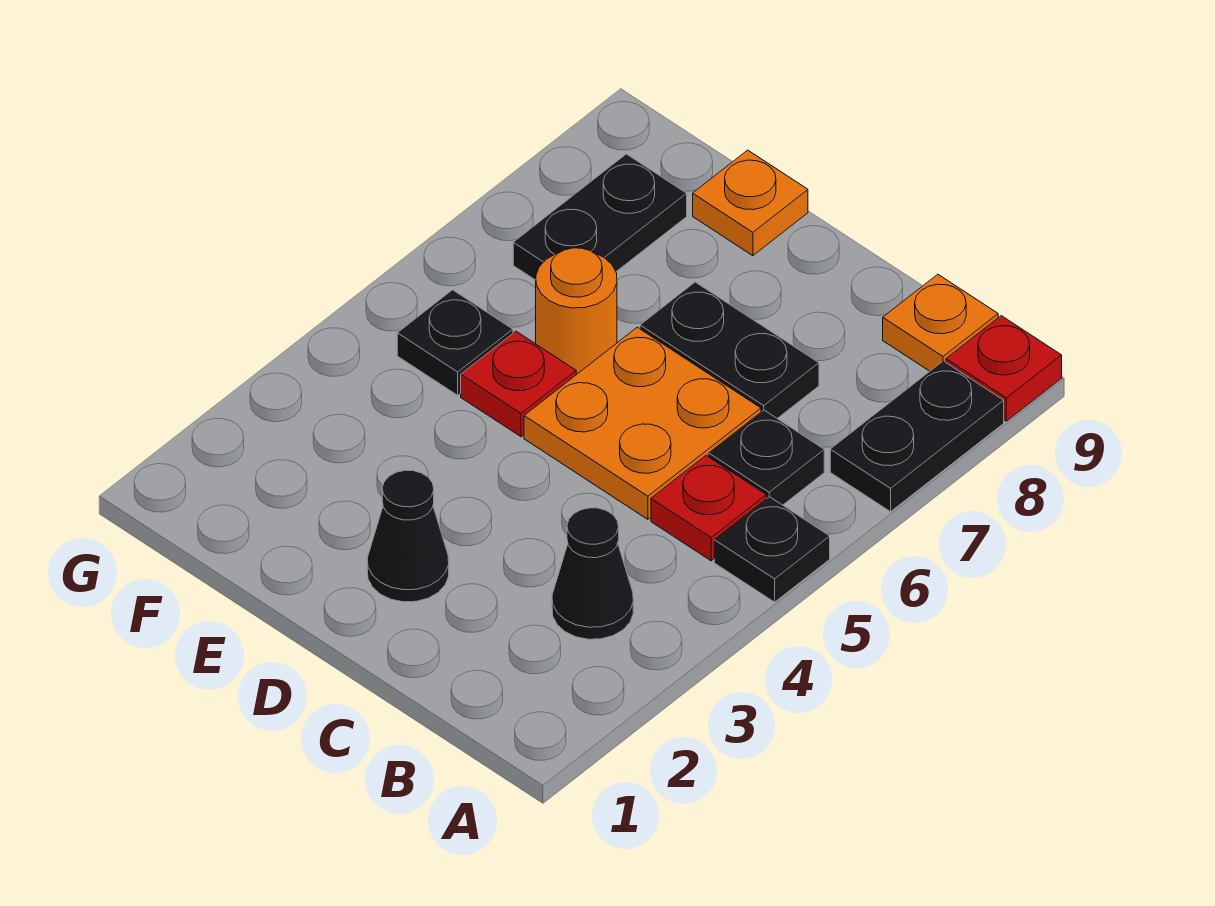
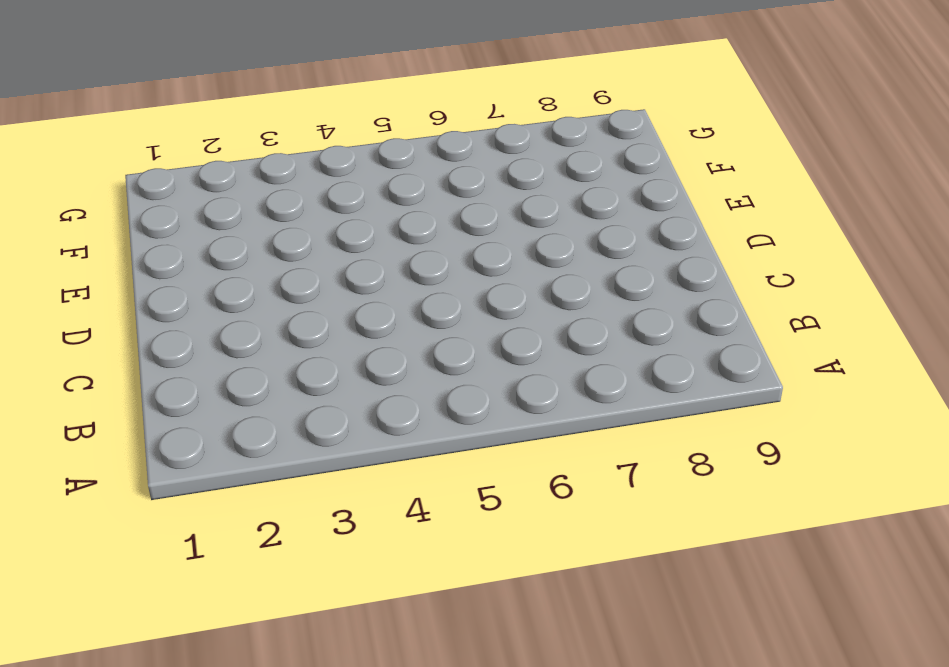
none -> black plate A5 level 1
none -> black plate A7:A8 level 1
none -> red plate A9 level 1

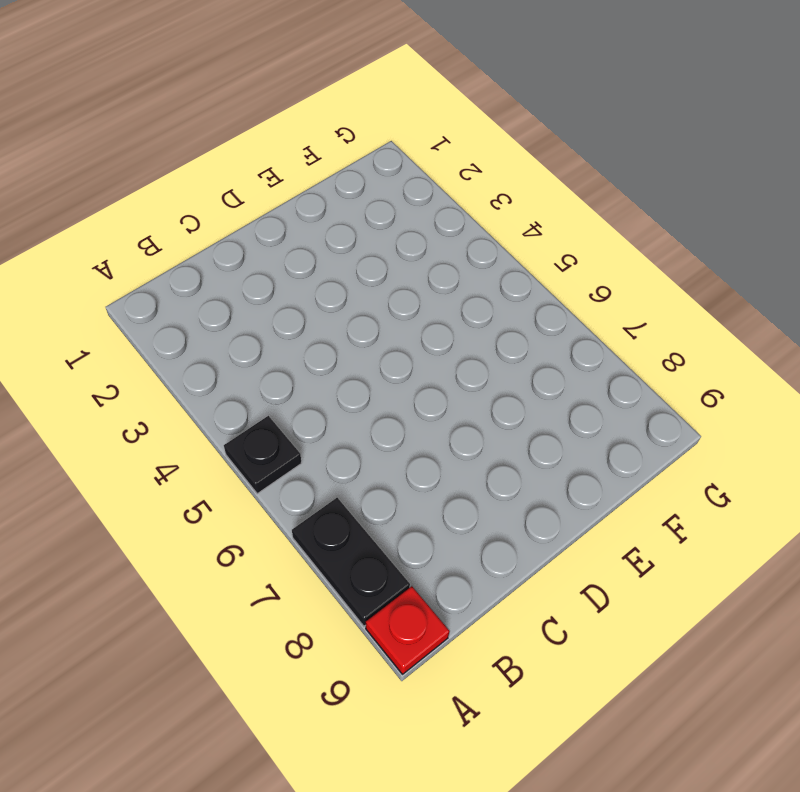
none -> black cone B3 level 1
none -> red plate B5 level 1
none -> black plate B6 level 1

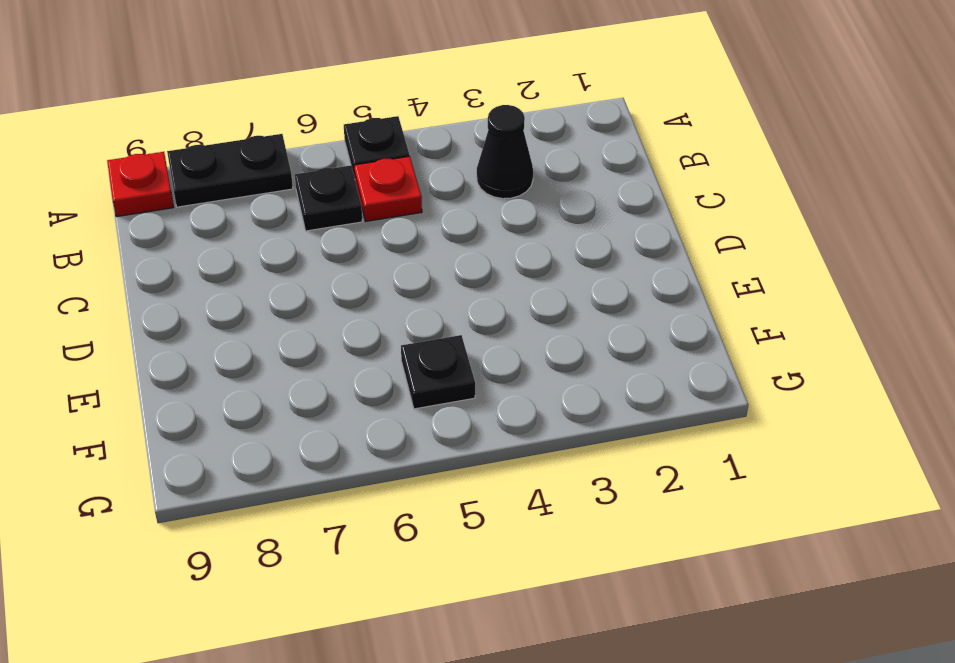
none -> orange plate B9 level 1
none -> orange plate C5:D6 level 1
none -> black plate C7:D7 level 1

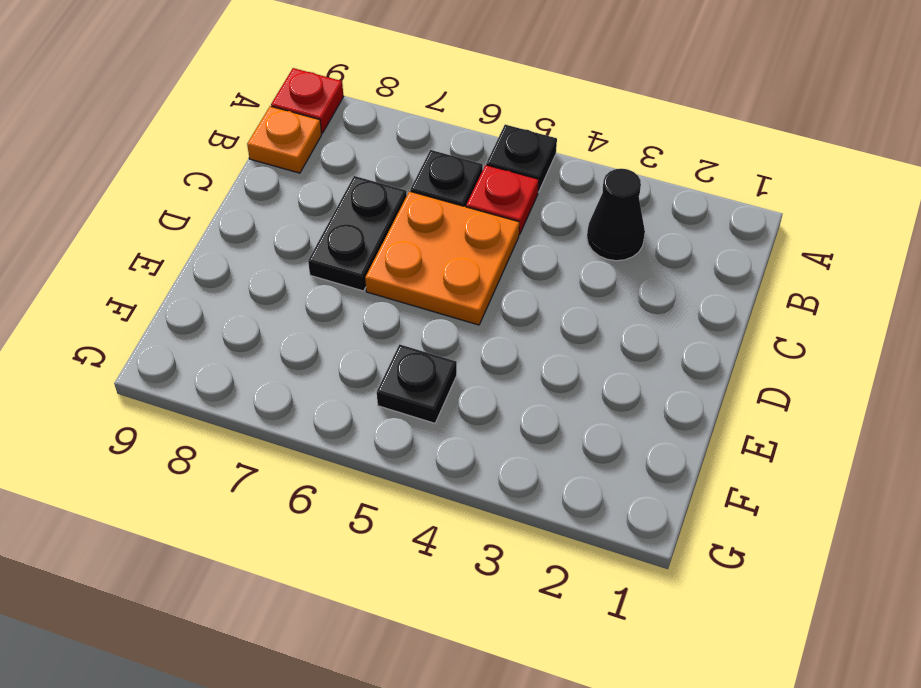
none -> black plate A7:A8 level 1
none -> black cone D2 level 1
none -> red plate E5 level 1

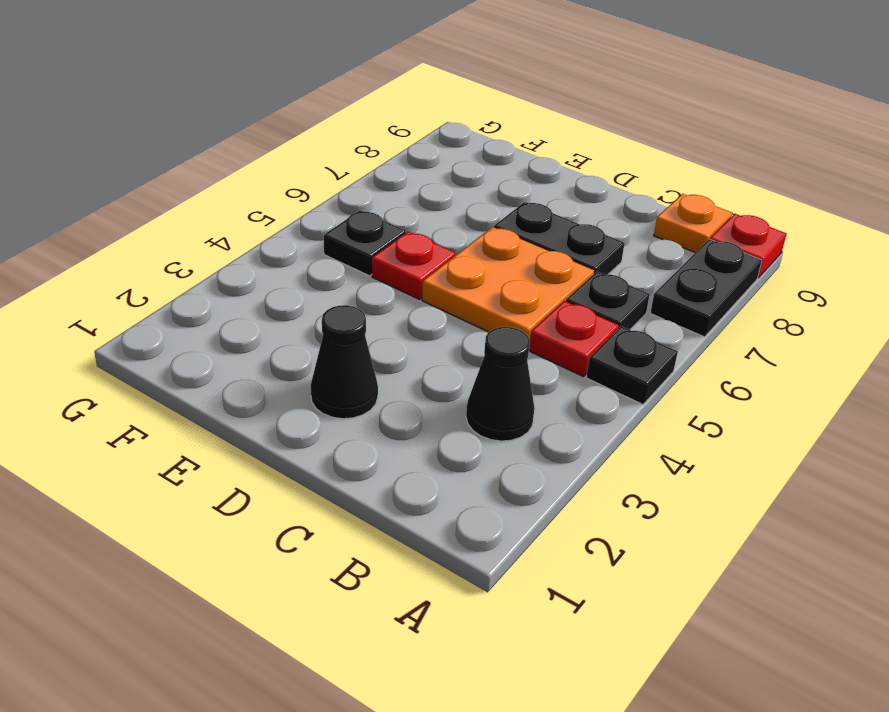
none -> orange round brick E6 level 1
none -> orange plate E9 level 1
none -> black plate F7:F8 level 1

